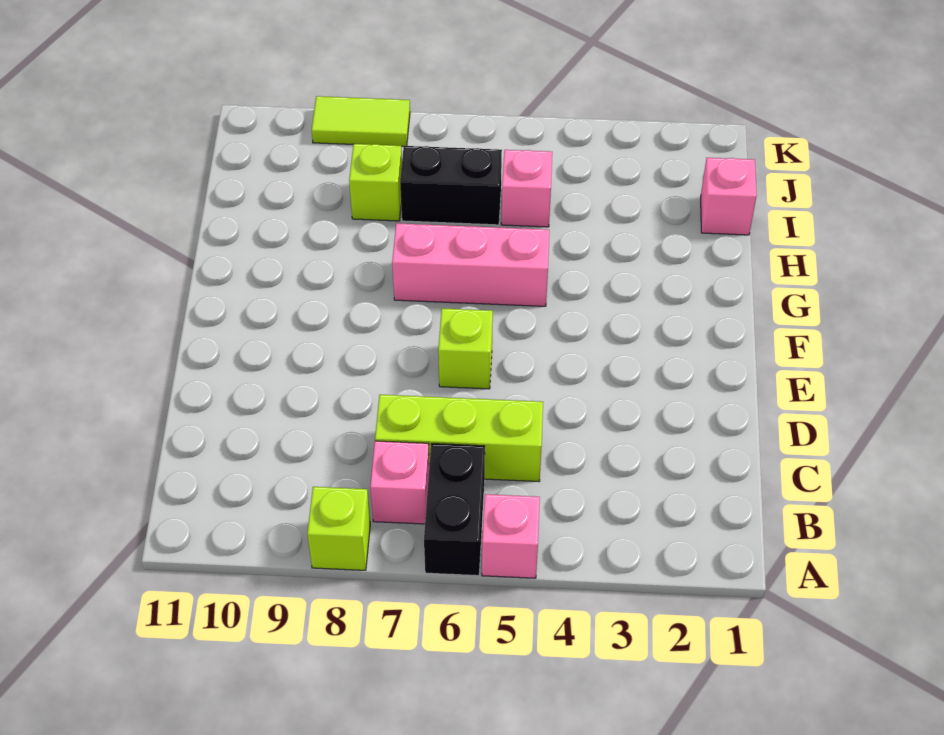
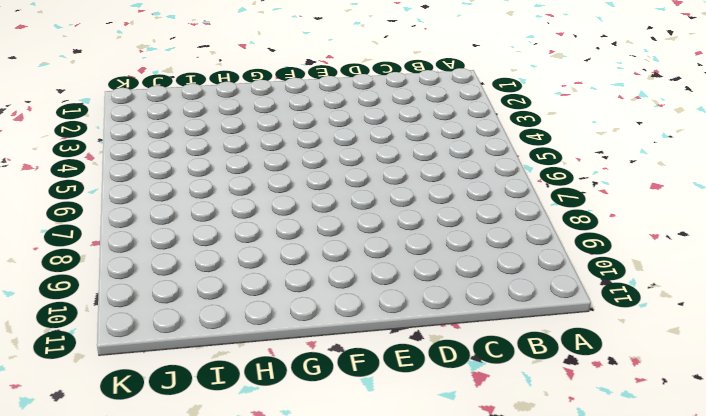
none -> pink brick A5 level 1
none -> black brick A6:B6 level 1
none -> lime brick A8 level 1

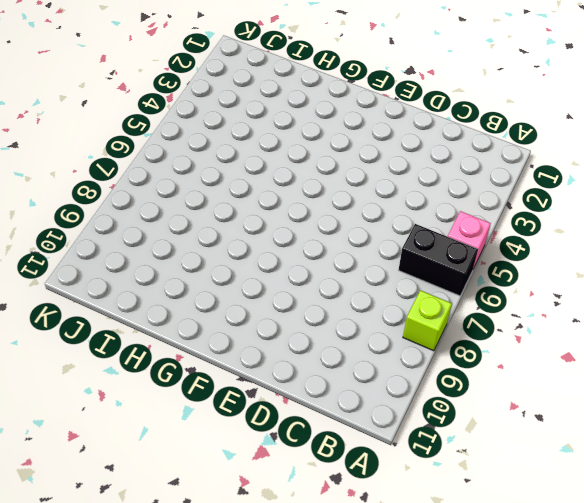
none -> pink brick B7 level 1
none -> lime brick C5:C7 level 1
none -> lime brick E6 level 1

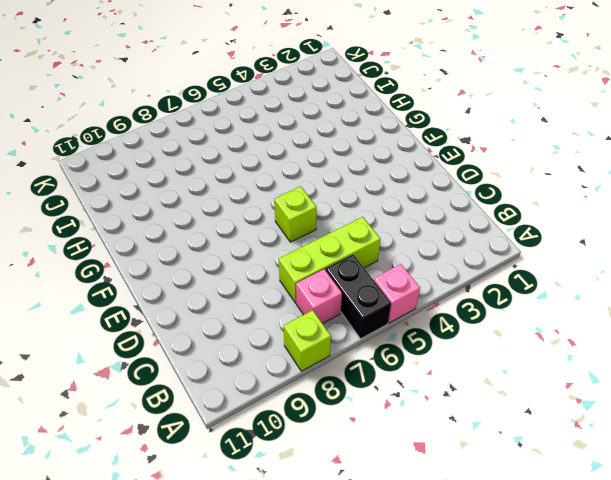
none -> pink brick G5:G7 level 1
none -> pink brick I1 level 1
none -> pink brick I5 level 1

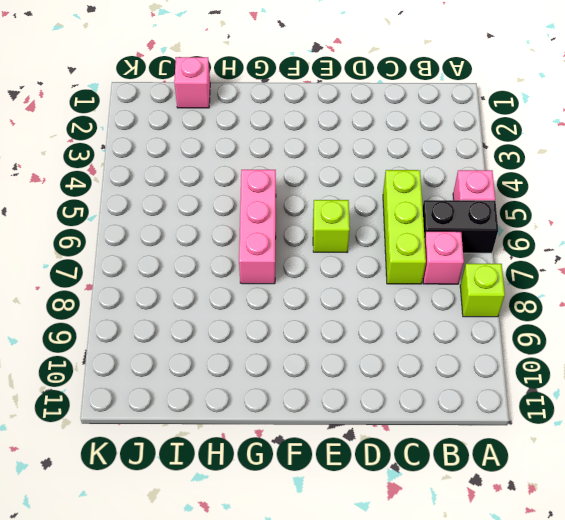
none -> pink brick I5 level 1
none -> black brick I6:I7 level 1
none -> lime brick I8 level 1

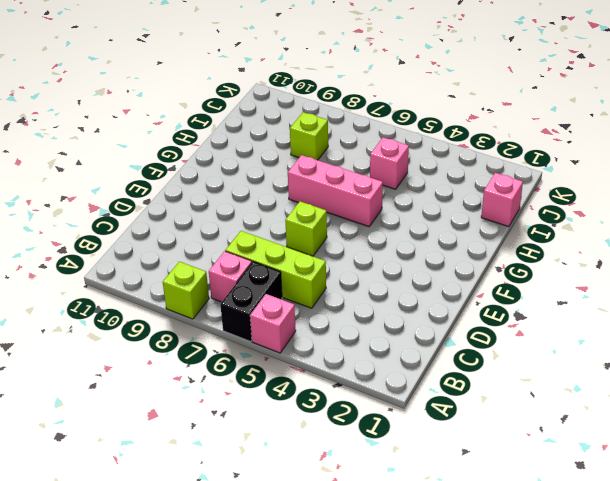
none -> black brick I6:I7 level 1
none -> lime tile K8:K9 level 1

